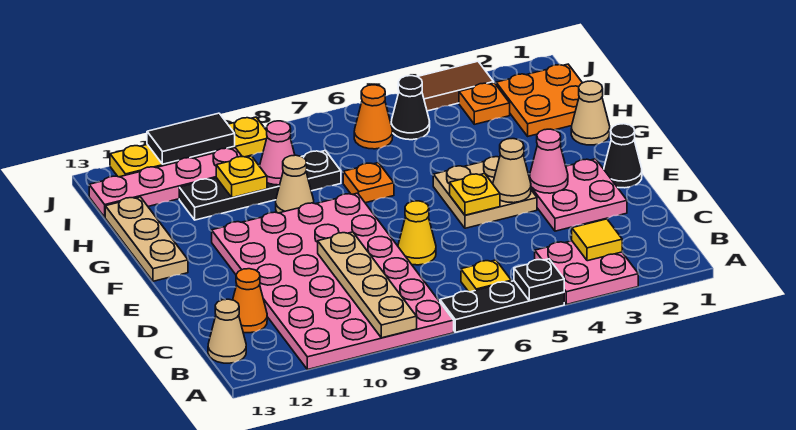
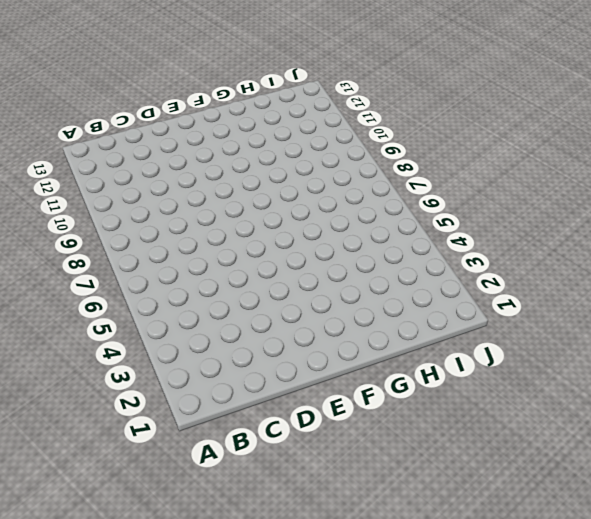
none -> pink plate A3:B4 level 1
none -> black plate A5:A7 level 1
none -> pink plate A8:F11 level 1
none -> yellow plate B6 level 1

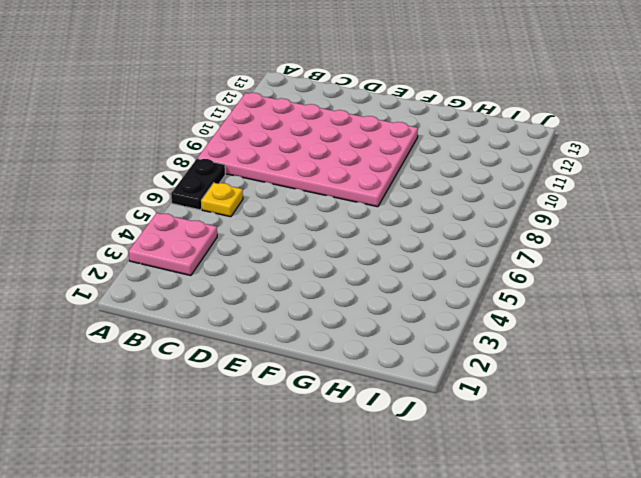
black plate A6:A7 level 1 -> black plate A5:A7 level 1
none -> tan cone B13 level 1
none -> orange cone C12 level 1
none -> pink plate D2:E3 level 1
none -> yellow cone D7 level 1

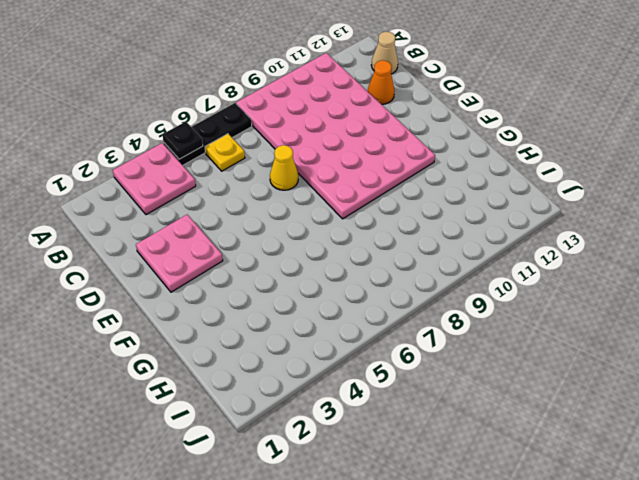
none -> black cone E1 level 1
none -> tan plate E4:F5 level 1
none -> tan plate F13:H13 level 1
none -> tan cone G1 level 1

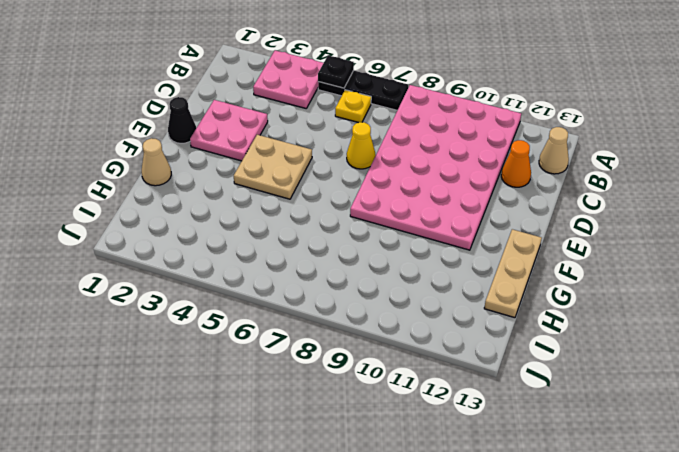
none -> orange plate G7 level 1
none -> tan cone G9 level 1
none -> orange plate H1:I2 level 1
none -> black plate H8:H11 level 1

